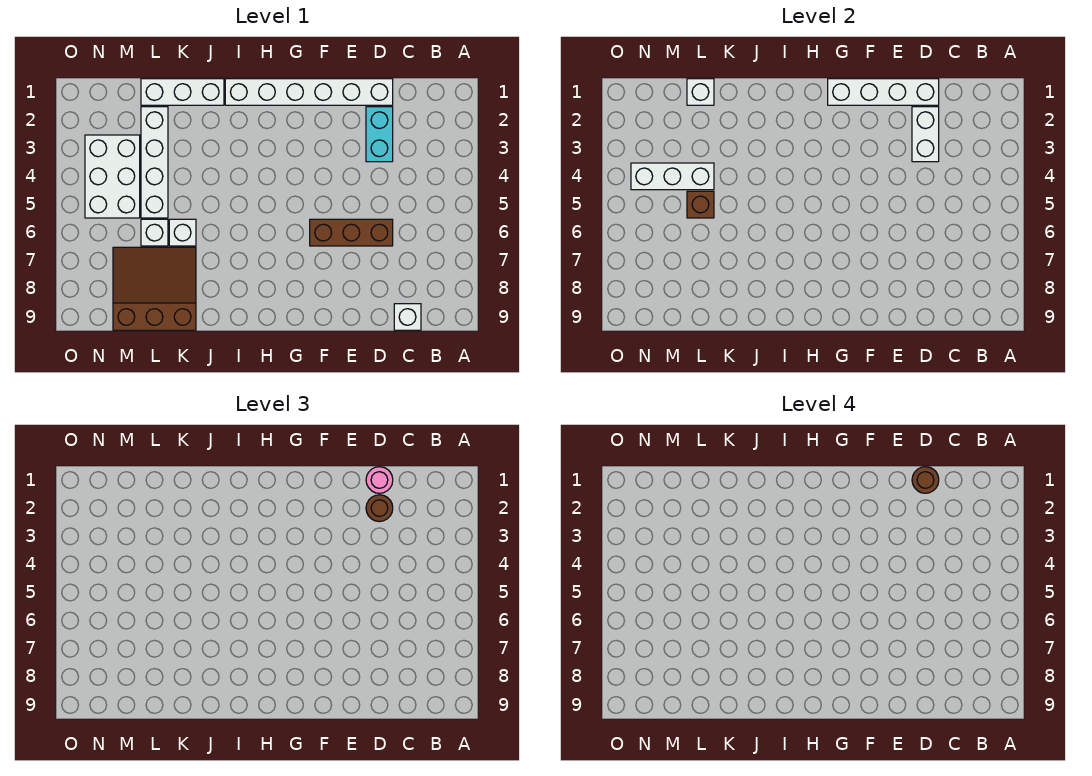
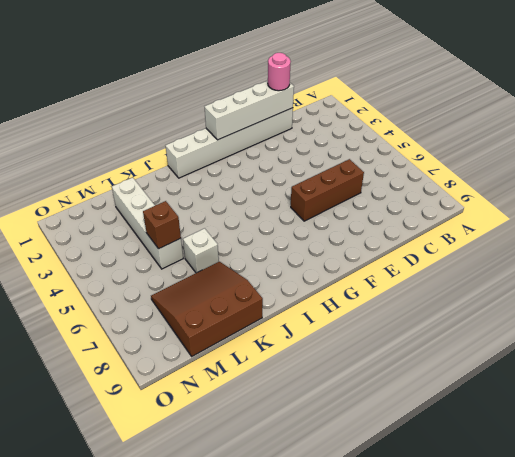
none -> white brick C9 level 1
none -> cyan brick D2:D3 level 1
none -> white brick J1:L1 level 1

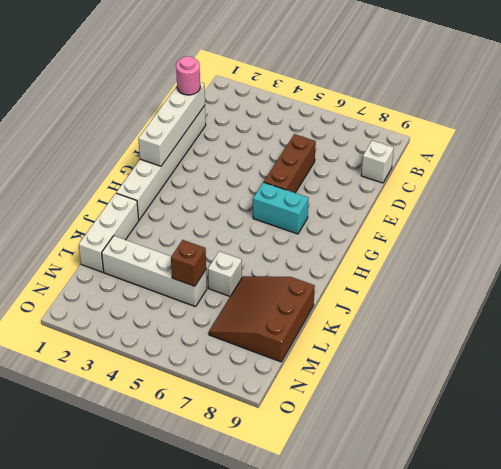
cyan brick G6:G7 level 1 -> cyan brick D2:D3 level 1
none -> white brick L6 level 1
none -> white brick M3:N5 level 1
none -> white brick D2:D3 level 2

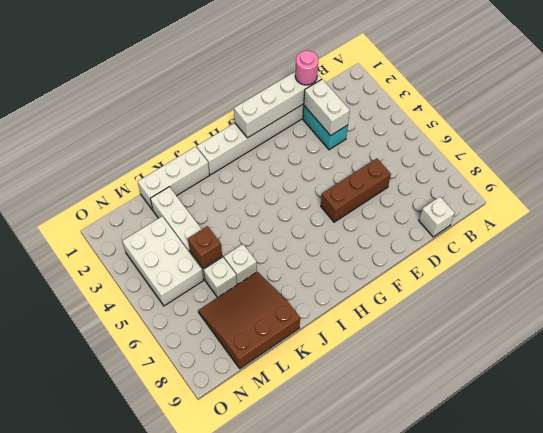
none -> white brick L1 level 2
none -> white brick L4:N4 level 2
none -> brown round brick D2 level 3

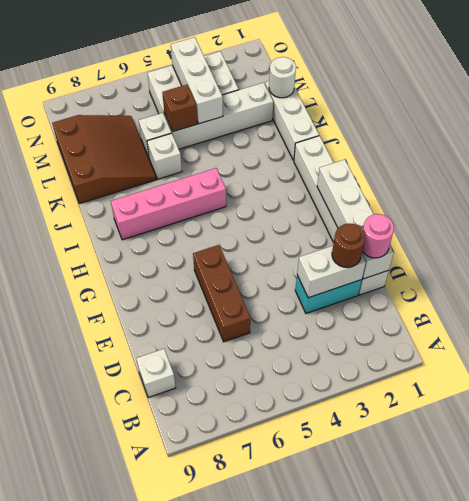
pink brick I5:I8 level 1 -> none
white round brick L1 level 2 -> white brick L1 level 2
none -> brown round brick D1 level 4

